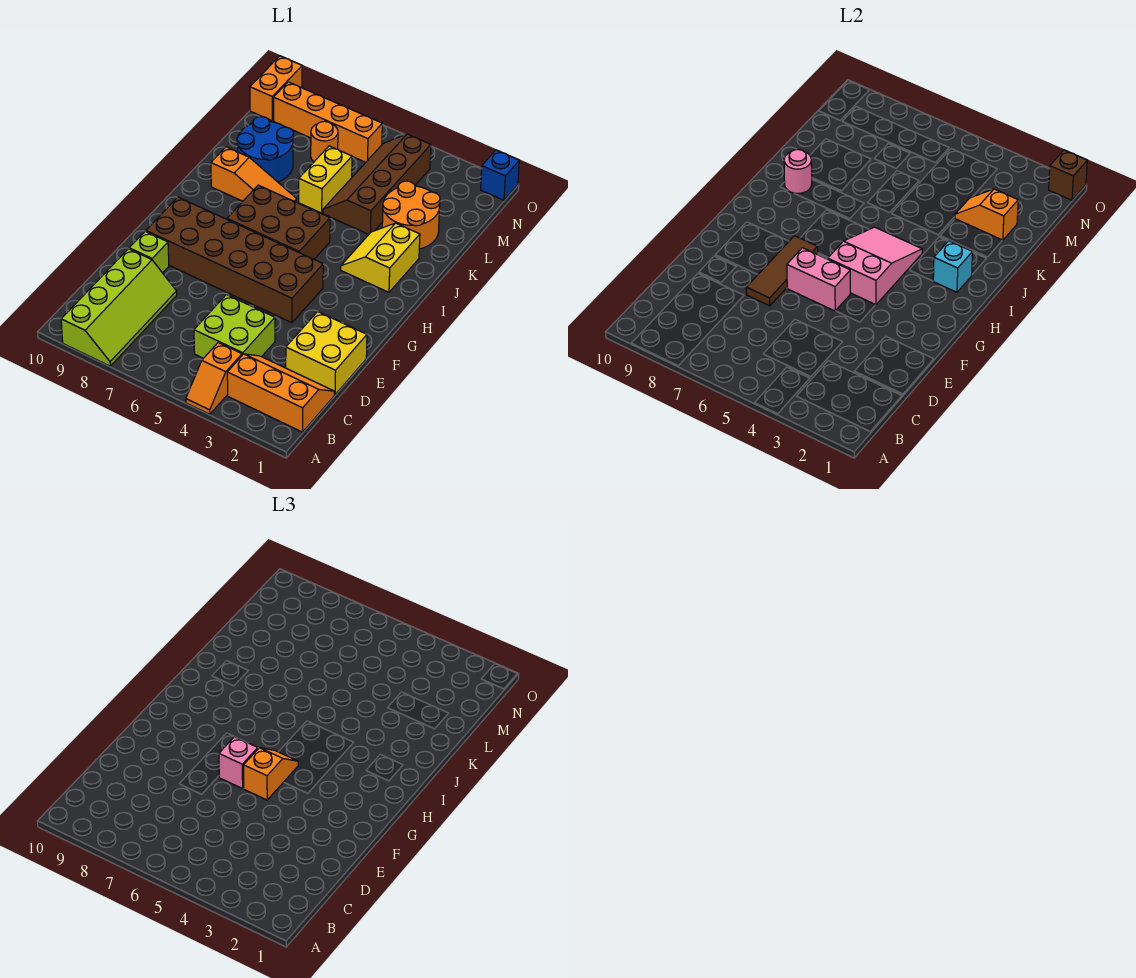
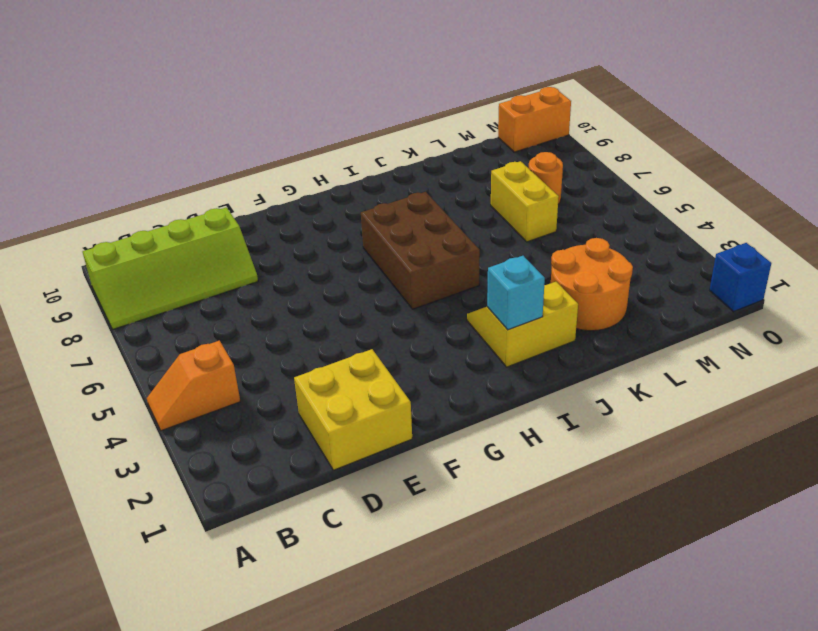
yellow brick L6:L7 level 1 -> yellow brick K6:L6 level 1
none -> orange slope B1:C3 level 1 top B
none -> lime brick C4:D5 level 1
none -> lime brick E9 level 1

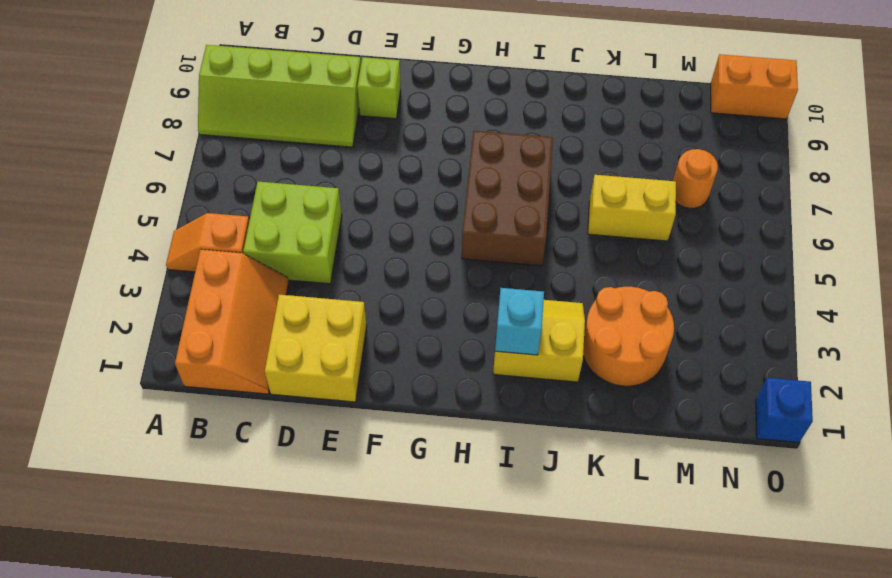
none -> brown brick F4:G9 level 1
none -> orange slope J7:J9 level 1 top 9
none -> brown slope K4:N5 level 1 top 4

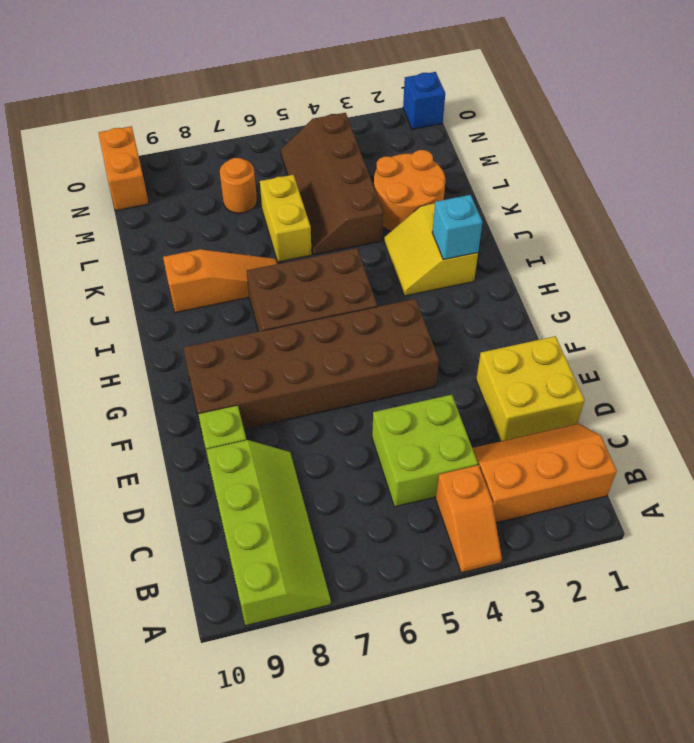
none -> blue round brick K8:L9 level 1
none -> orange brick N6:N9 level 1
none -> brown tile E7:G7 level 2

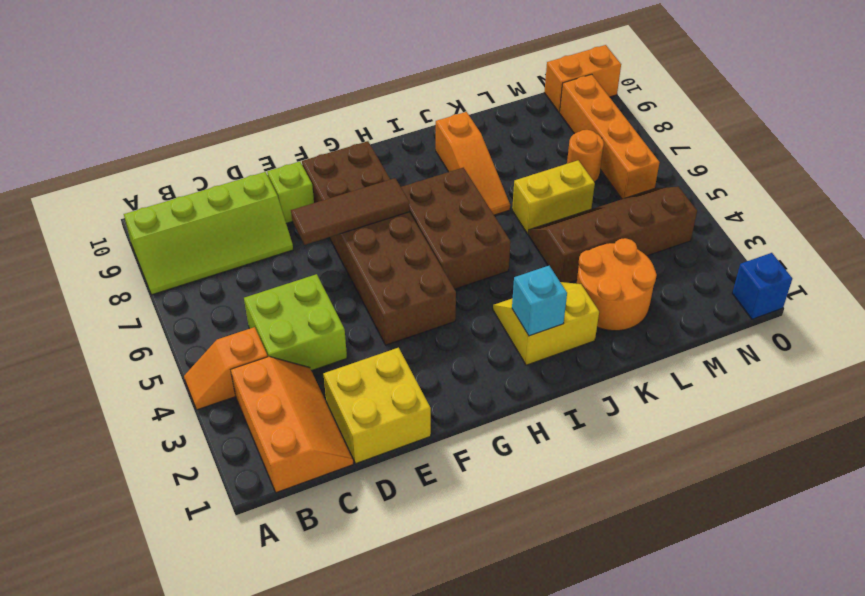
none -> blue round brick K8:L9 level 1
none -> pink brick F5:F6 level 2
none -> pink slope G4:I5 level 2 top G

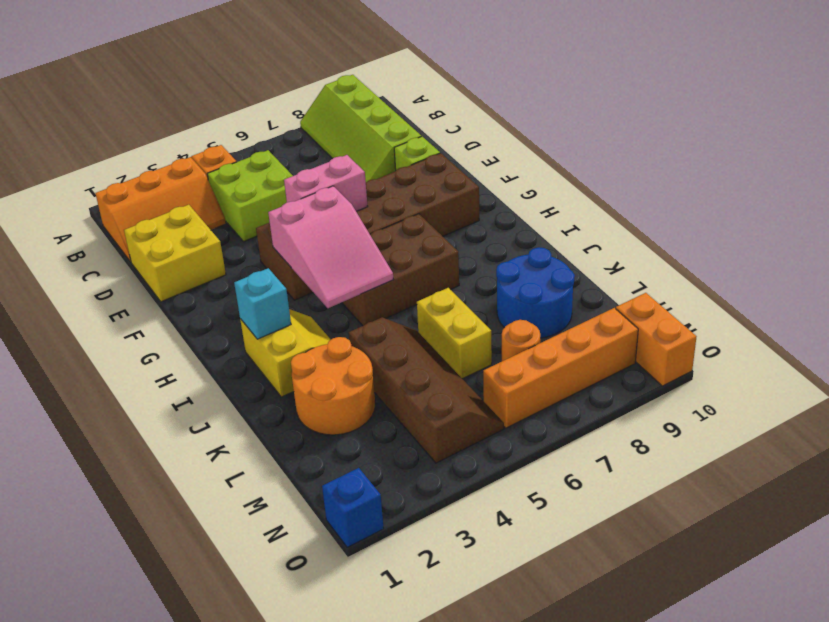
none -> orange slope J7:J9 level 1 top 9
none -> brown tile E7:G7 level 2
none -> pink round brick J9 level 2

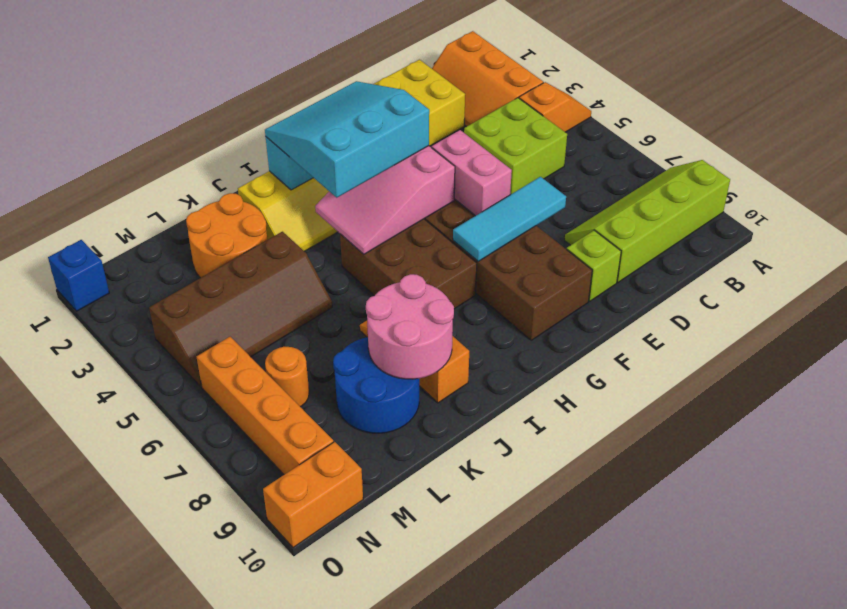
cyan tile E7:G7 level 2 -> brown tile E7:G7 level 2
cyan slope G2:I4 level 3 top 4 -> none
pink round brick J8:K9 level 2 -> pink round brick J9 level 2
none -> yellow brick K6:L6 level 1
none -> orange slope L2:L3 level 2 top 2
none -> brown brick O1 level 2

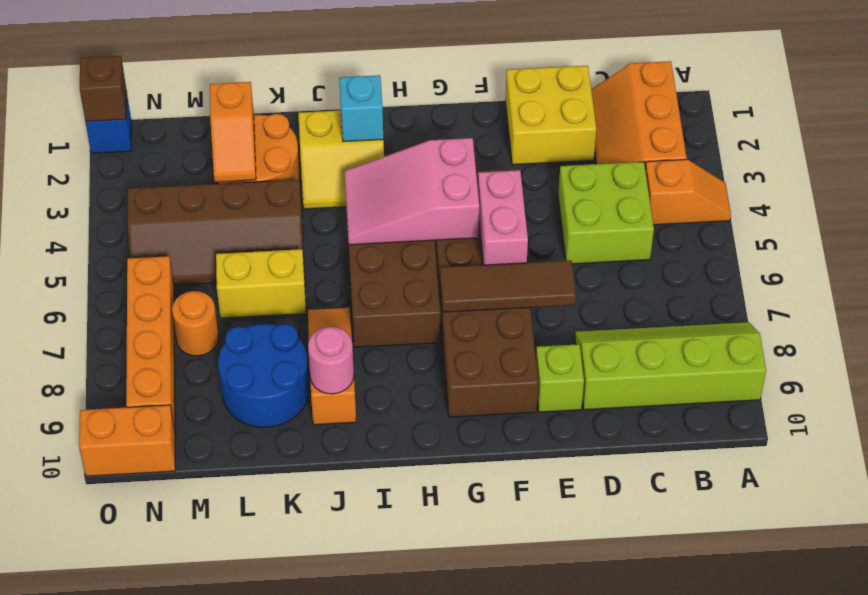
none -> orange slope F5:G5 level 3 top F
none -> pink brick F6 level 3

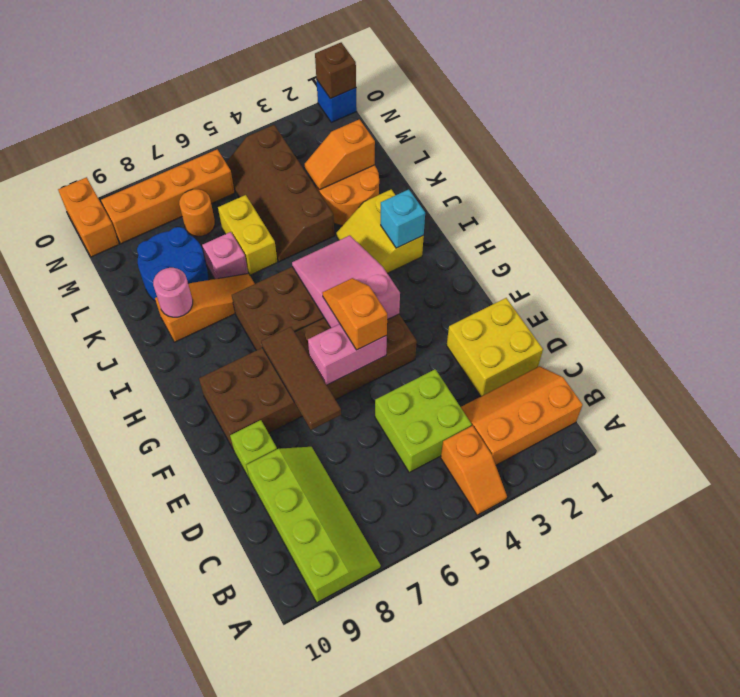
pink brick K7 level 1 -> pink brick F6 level 3

